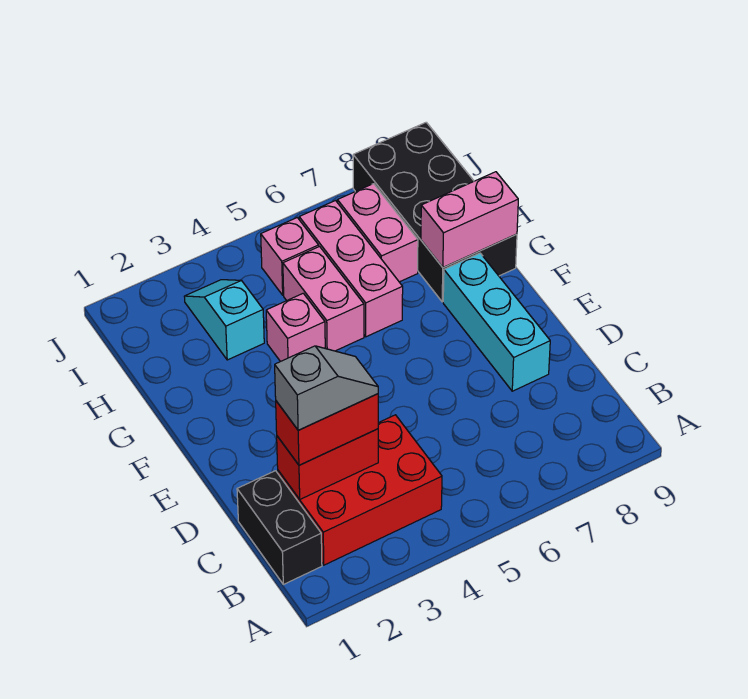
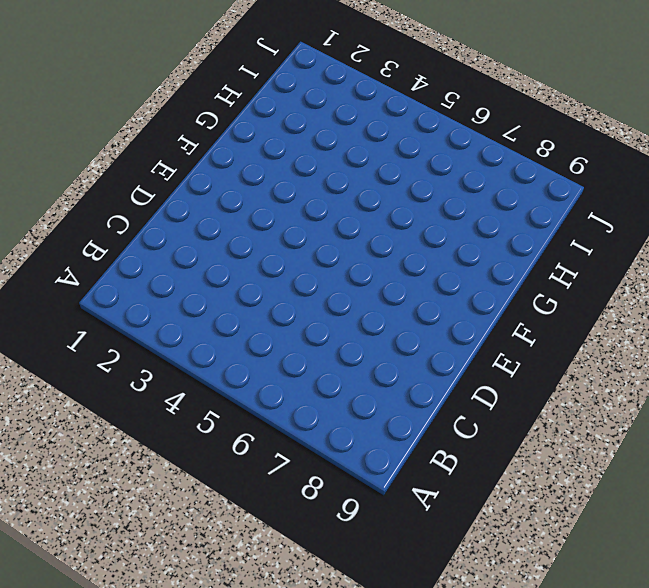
none -> black brick B1:C1 level 1
none -> red brick B2:C4 level 1
none -> cyan brick D8:F8 level 1

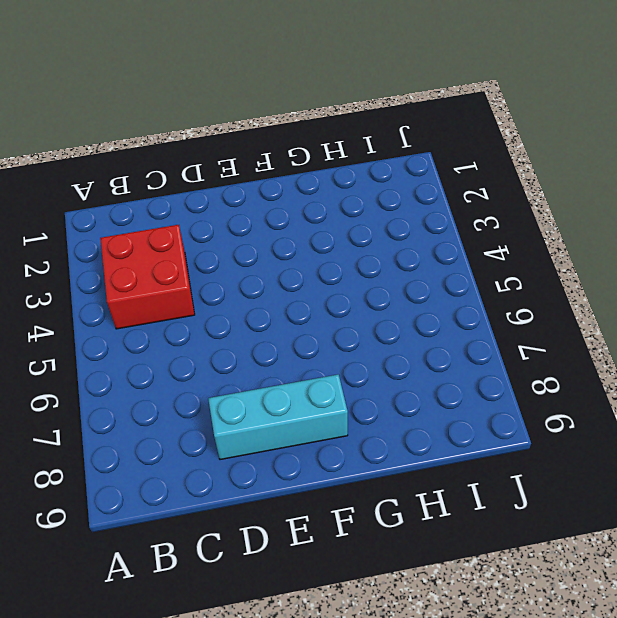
red brick B3:C4 level 1 -> red brick B2:C4 level 1
none -> black brick B1:C1 level 1
none -> pink brick G4 level 1
none -> pink brick G5:H5 level 1

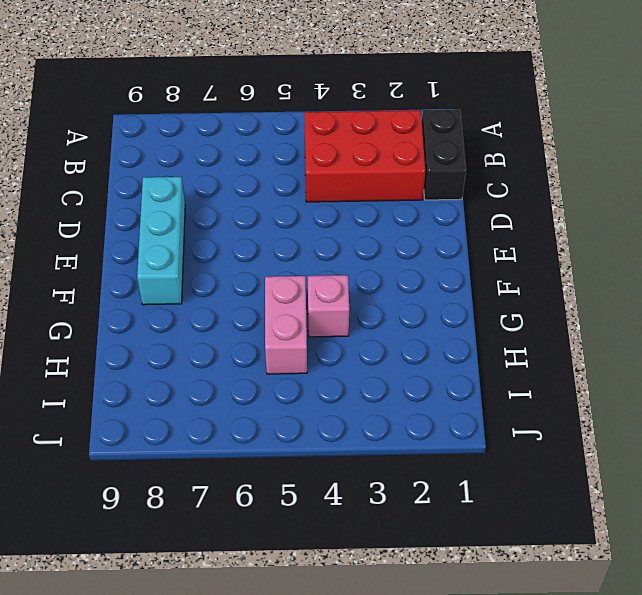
none -> pink brick G6:I6 level 1
none -> black brick G8:J9 level 1
none -> cyan slope H3:I3 level 1 top H

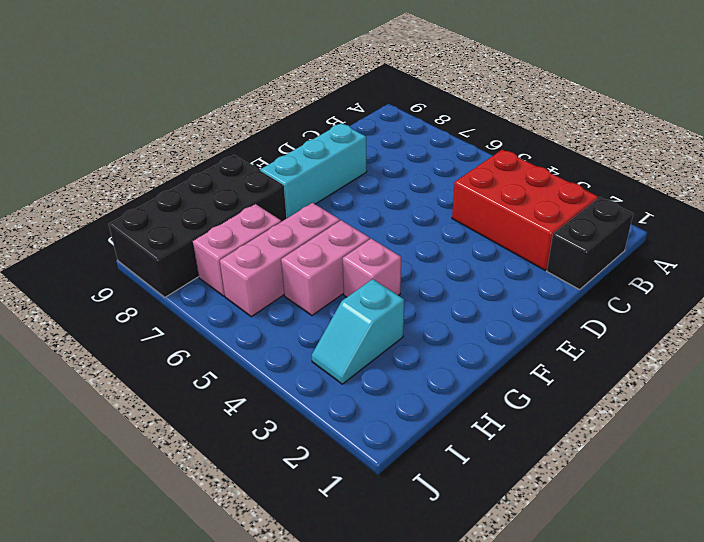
none -> pink brick I5 level 1
none -> red brick C2:C3 level 2
none -> pink brick G8:G9 level 2

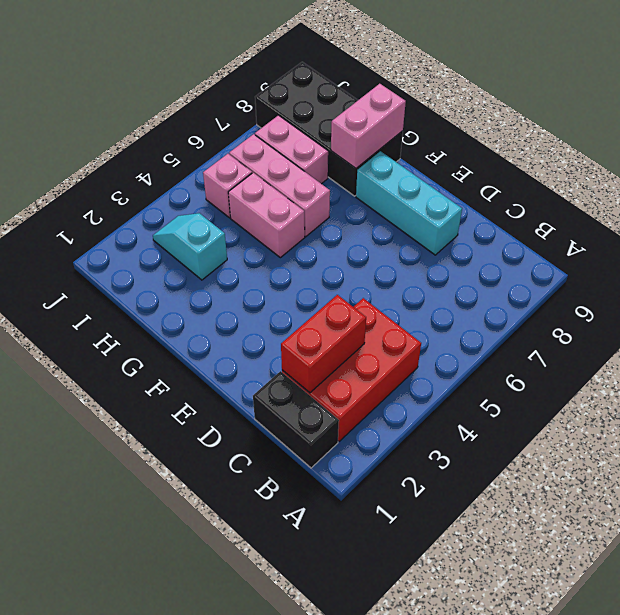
none -> pink brick G4 level 1
none -> red brick C2:C3 level 3
none -> grey slope C2:C3 level 4 top 2

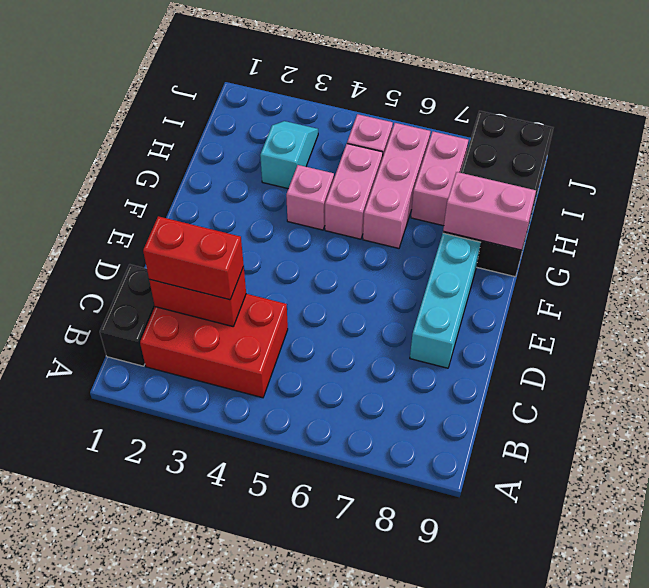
none -> grey slope C2:C3 level 4 top 2

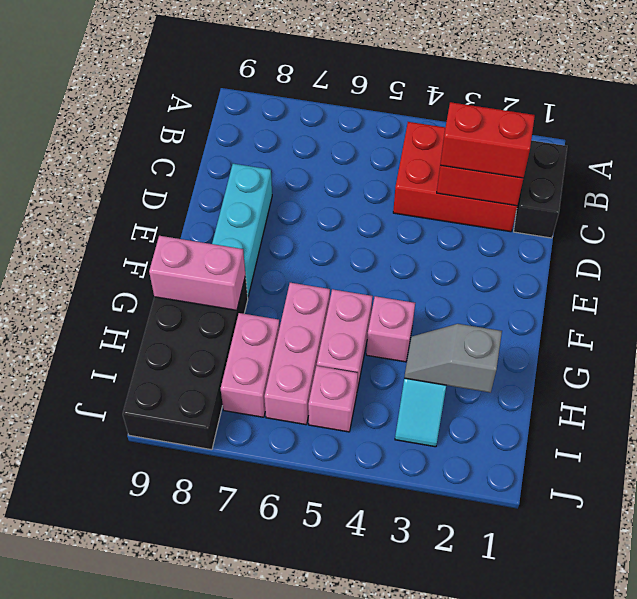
grey slope H2:H3 level 2 top 2 -> grey slope C2:C3 level 4 top 2

